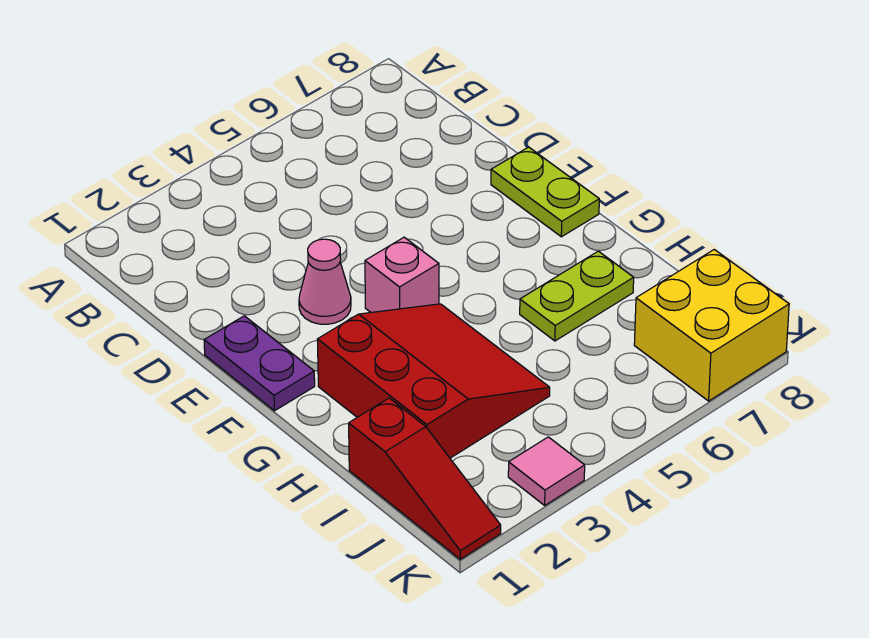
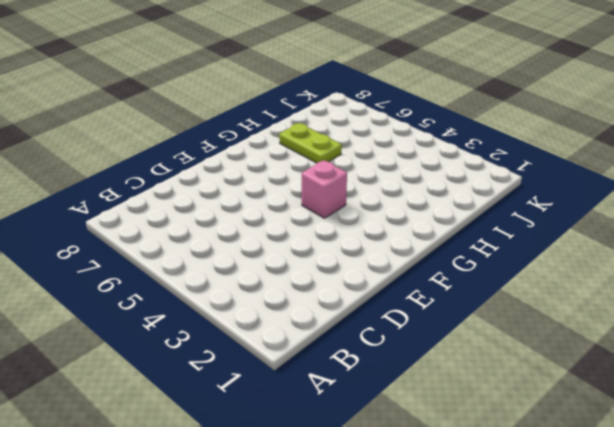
none -> purple plate E1:F1 level 1
none -> pink cone E3 level 1

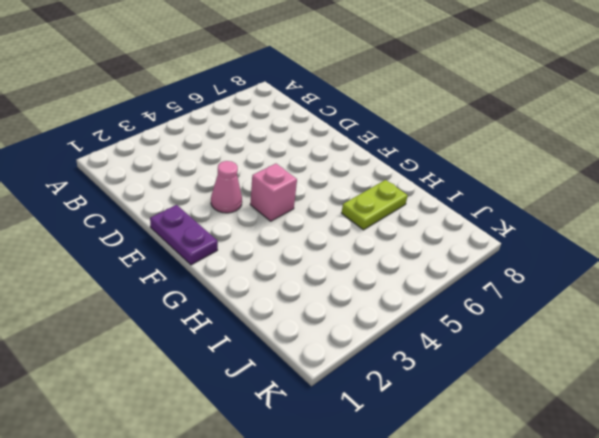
none -> lime plate E8:F8 level 1
none -> red slope G2:I4 level 1 top 2

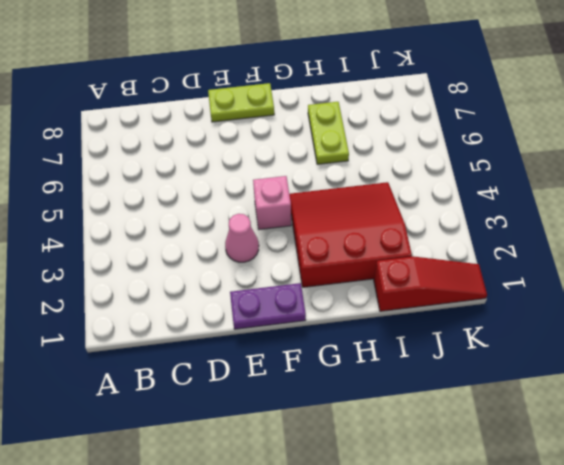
none -> yellow brick J7:K8 level 1
none -> pink tile K3 level 1

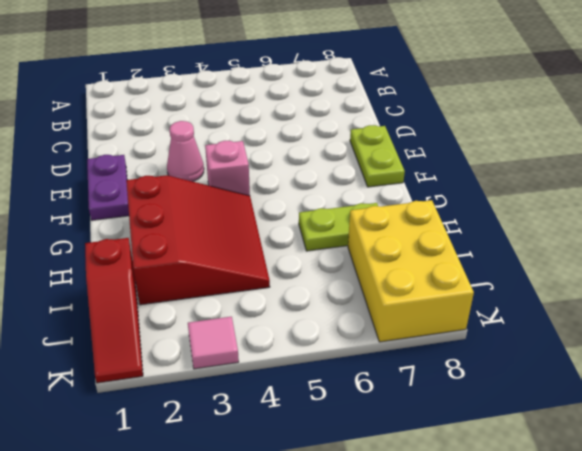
yellow brick I7:K8 level 1 -> yellow brick J7:K8 level 1

